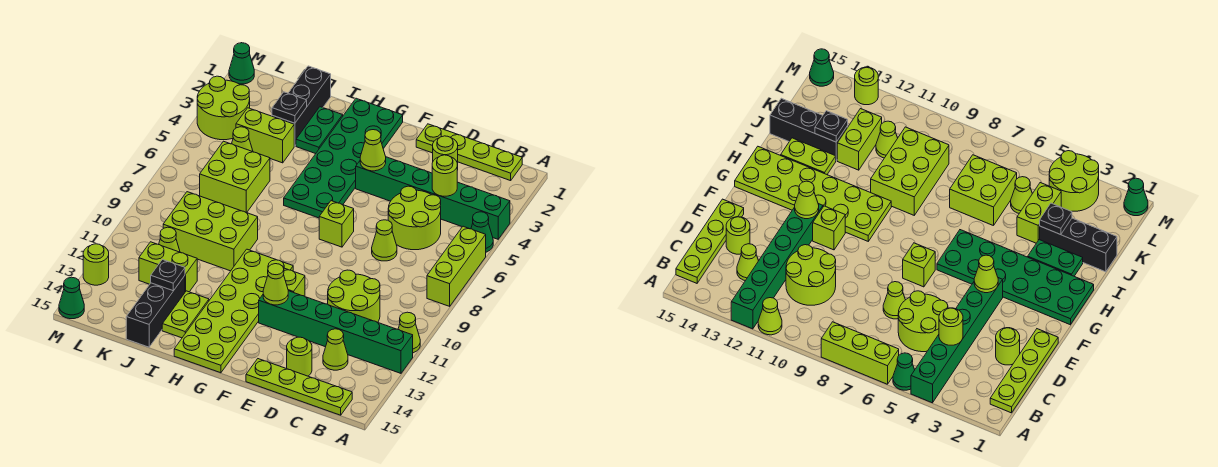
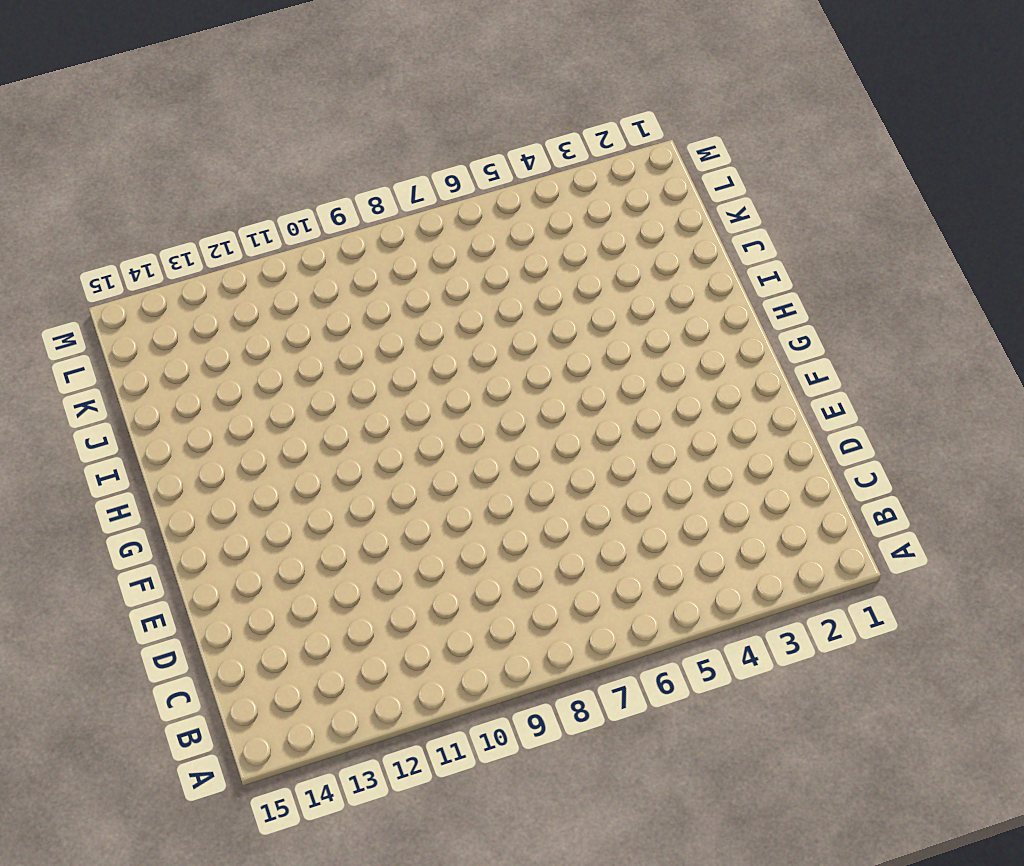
none -> green brick A4:F4 level 1
none -> green cone A5 level 1
none -> lime brick A6:A8 level 1
none -> lime cone A11 level 1

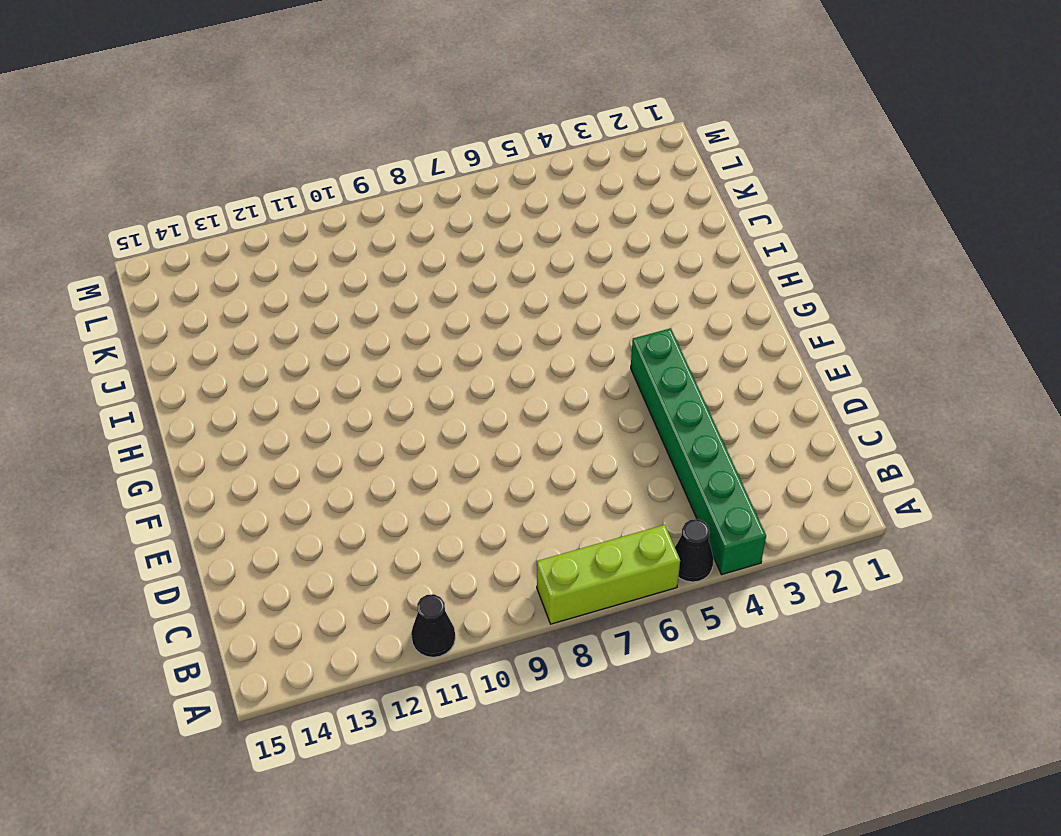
black cone A5 level 1 -> green cone A5 level 1
black cone A11 level 1 -> lime cone A11 level 1
none -> green brick A12:F12 level 1
none -> lime plate B1:E1 level 1
none -> lime plate B15:E15 level 1
none -> lime round brick C5:D6 level 1

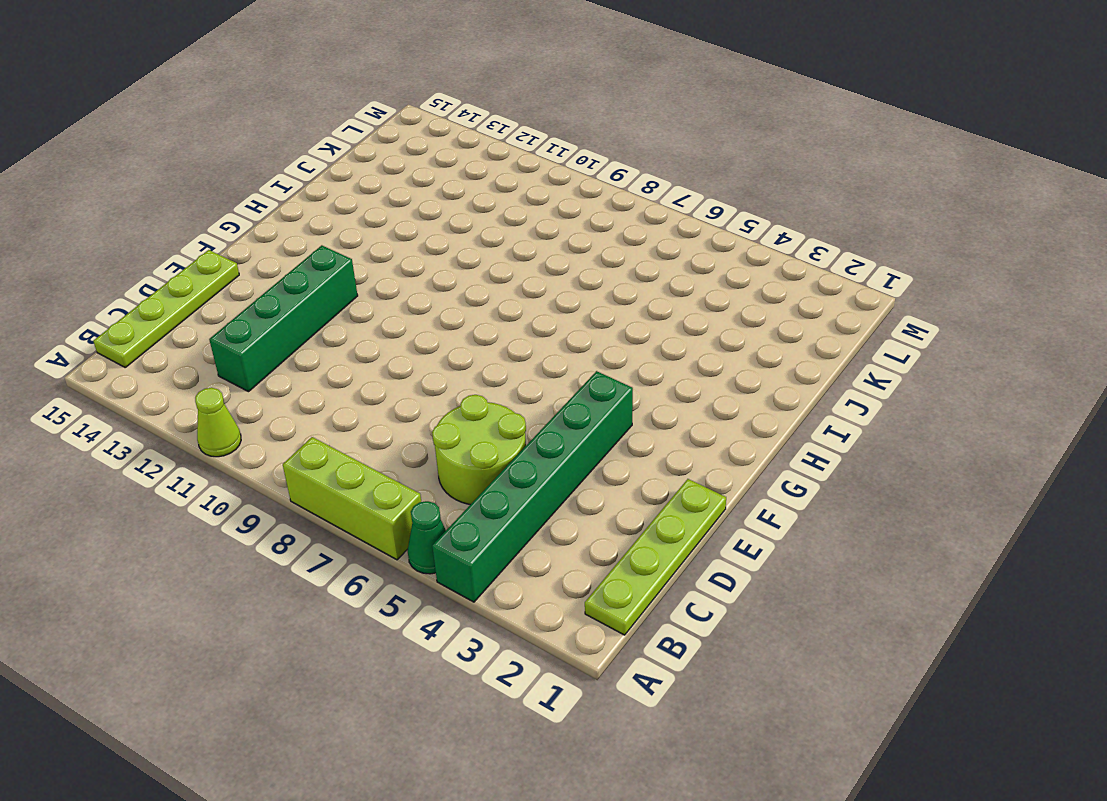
green brick C12:F12 level 1 -> green brick A12:F12 level 1
none -> lime round brick C10:D11 level 1
none -> lime cone C13 level 1
none -> lime round brick D2 level 1
none -> lime cone D7 level 1

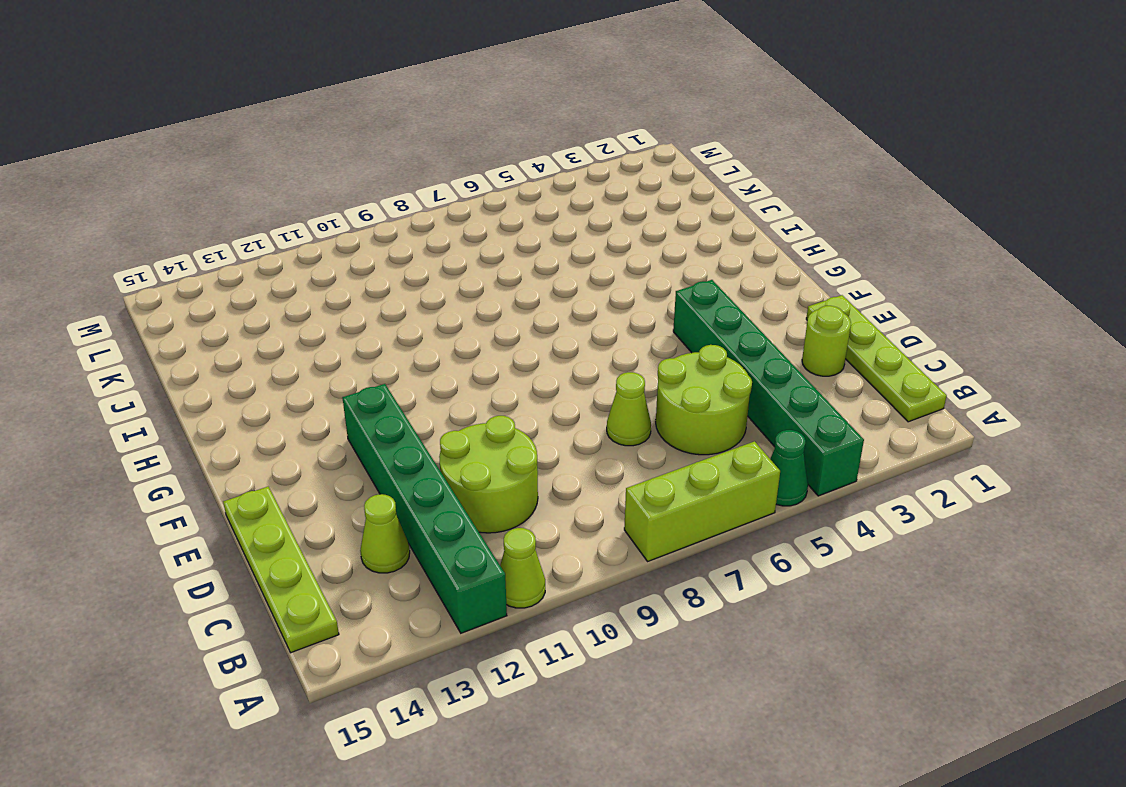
none -> lime round brick D14 level 1
none -> lime brick F7 level 1
none -> lime brick F11 level 1
none -> green plate G1:H6 level 1

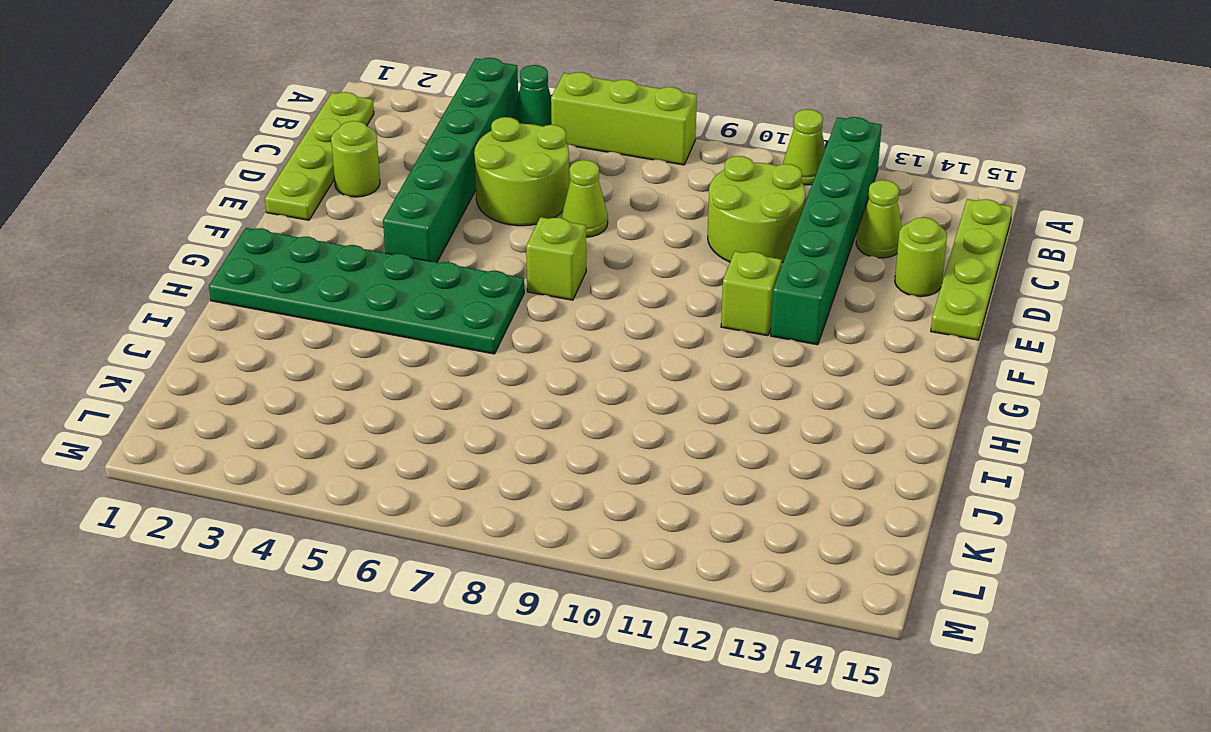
none -> lime plate G10:H15 level 1
none -> green plate I2:I3 level 1
none -> lime brick I9:K10 level 1
none -> lime plate I13:I14 level 1

